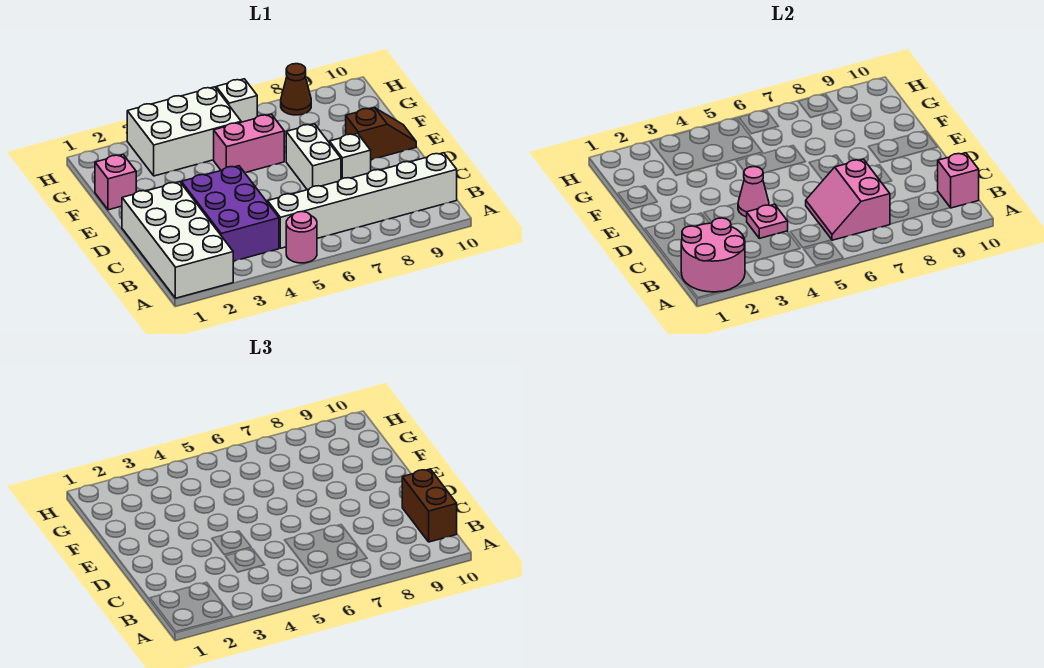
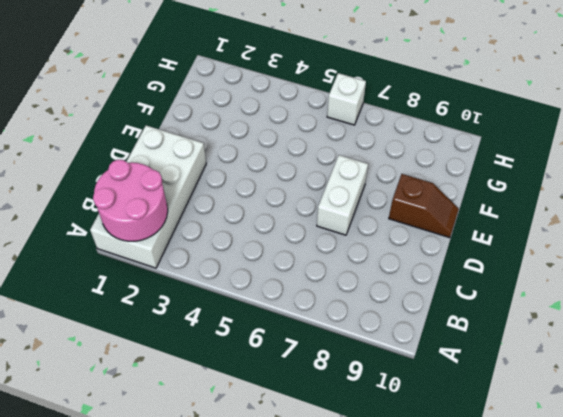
none -> pink round brick A5 level 1
none -> purple brick B3:D4 level 1
none -> white brick B5:B10 level 1

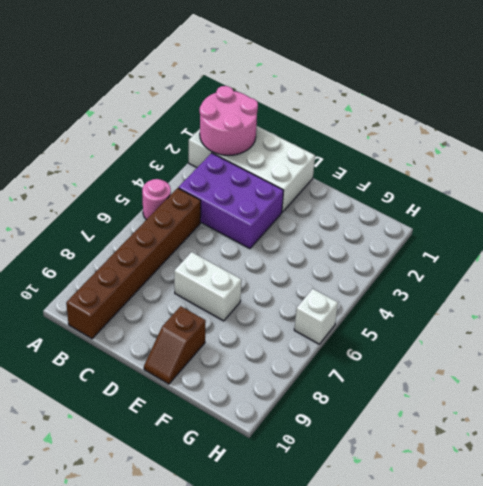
brown brick B5:B10 level 1 -> white brick B5:B10 level 1
none -> white brick D8 level 1
none -> pink brick F1 level 1
none -> pink brick F5:F6 level 1

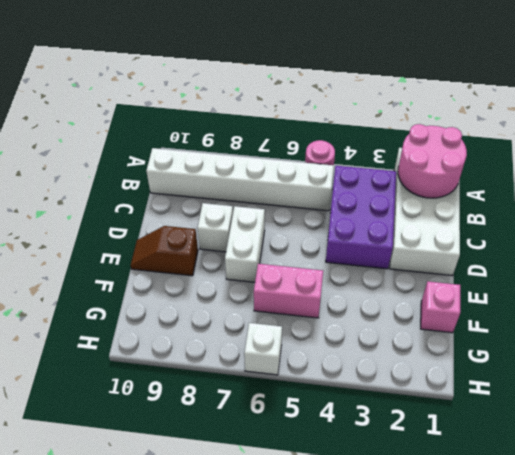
none -> white brick G3:H5 level 1
none -> brown cone H8 level 1
none -> pink slope B6:C7 level 2 top 7

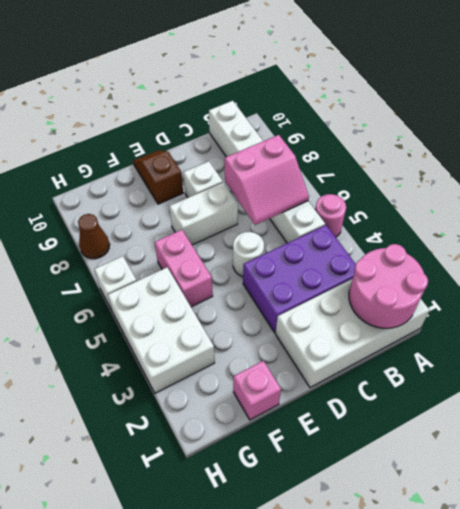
white round brick D5 level 1 -> none
none -> pink brick B10 level 2
none -> pink plate C4 level 2
none -> pink cone D4 level 2

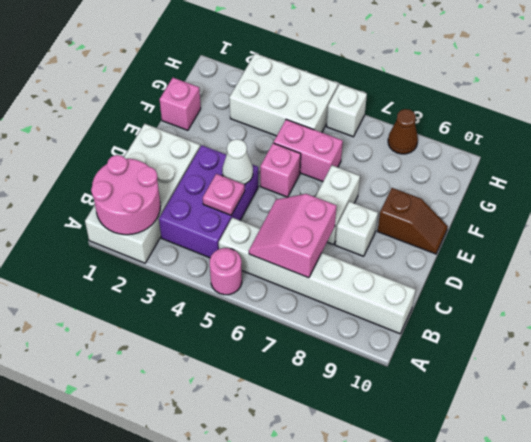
white cone D4 level 2 -> pink cone D4 level 2
pink brick E5 level 1 -> pink brick B10 level 2
none -> brown brick B10:C10 level 3

